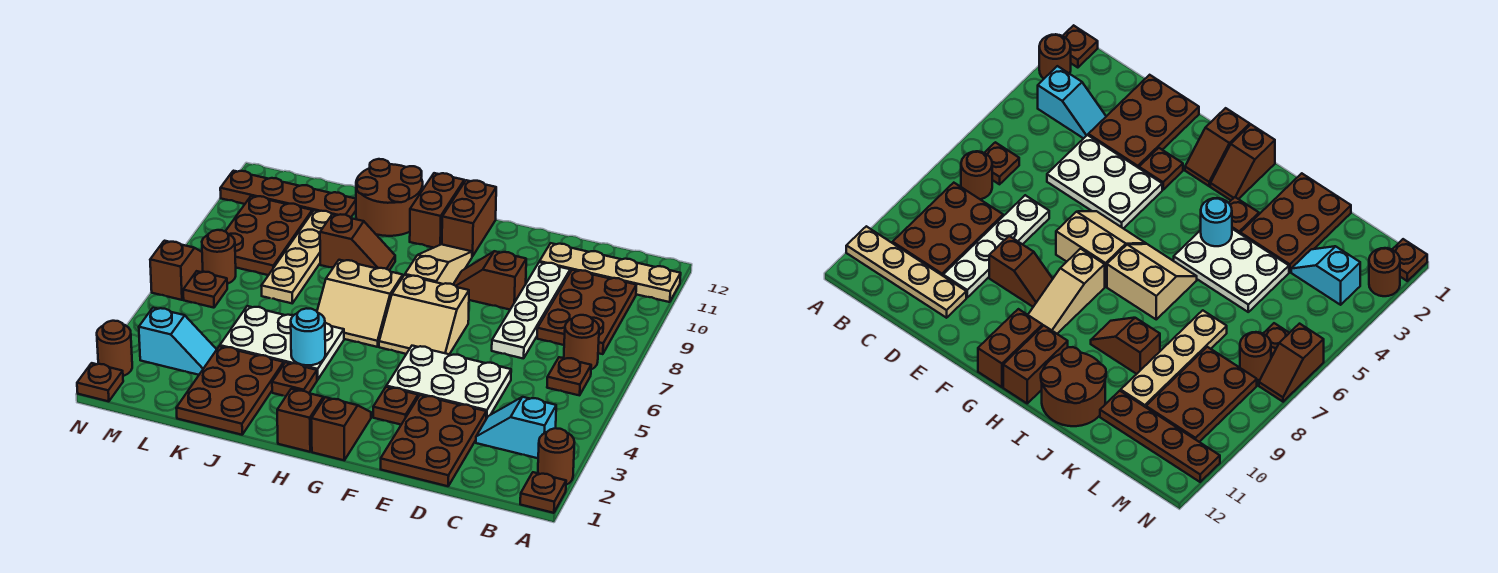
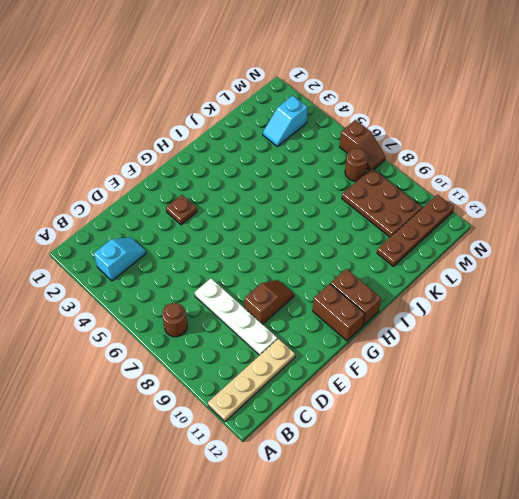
none -> brown plate A1 level 1
none -> brown round brick A2 level 1
none -> brown plate B6 level 1
none -> brown plate B8:C10 level 1

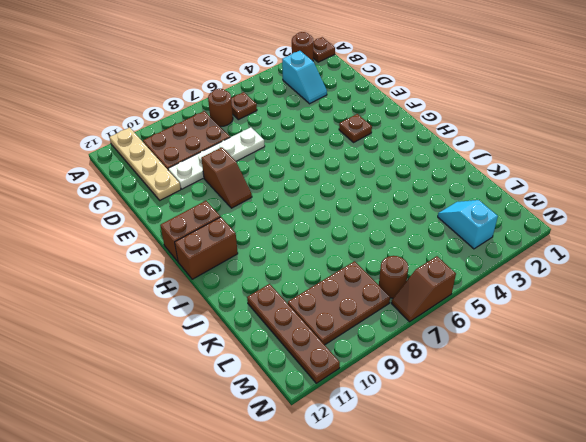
none -> brown plate D1:E3 level 1
none -> white plate D4:F5 level 1
none -> tan slope F6:G7 level 1 top 7
none -> brown slope G1:G2 level 1 top 1

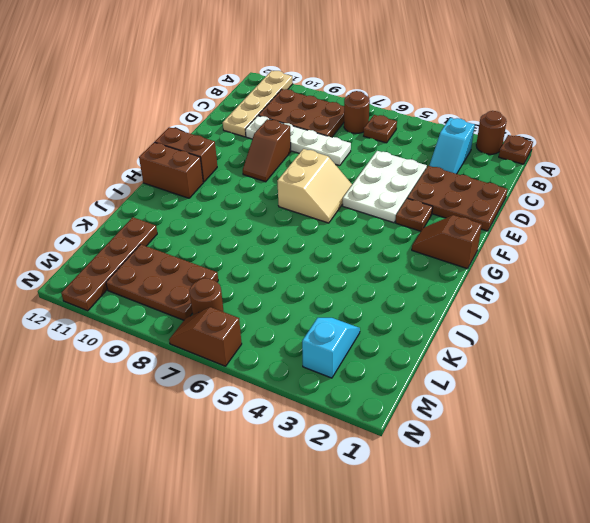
none -> tan slope G8:G10 level 1 top 8
none -> brown slope H1:H2 level 1 top 1
none -> tan slope H6:I7 level 1 top 7
none -> brown plate I3 level 1

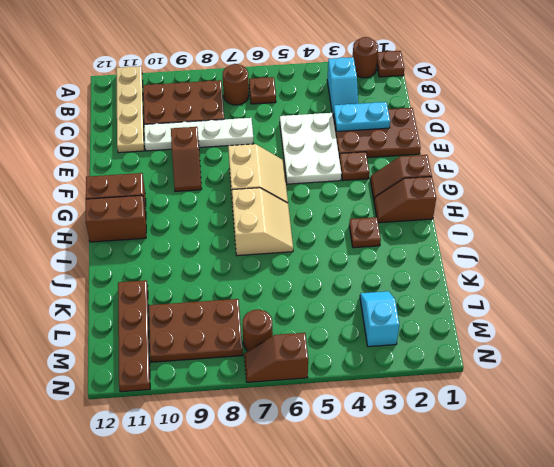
cyan plate D2:D3 level 2 -> none
none -> tan slope G8:G10 level 1 top 8
none -> white plate I4:K5 level 1
none -> brown slope I9:J9 level 1 top J
none -> brown round brick I11:J12 level 1

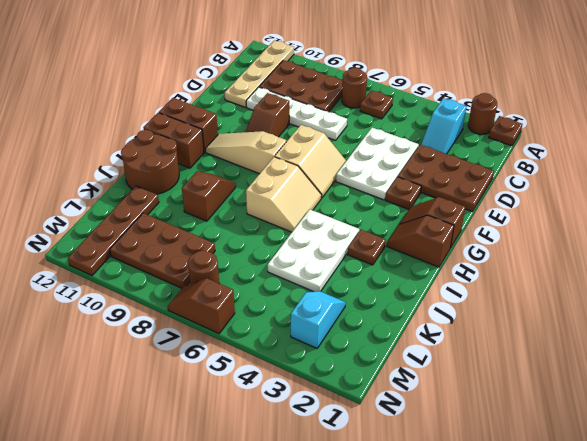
none -> brown plate J1:K3 level 1
none -> tan plate K7:K10 level 1
none -> brown plate M6 level 1
none -> brown plate N1 level 1

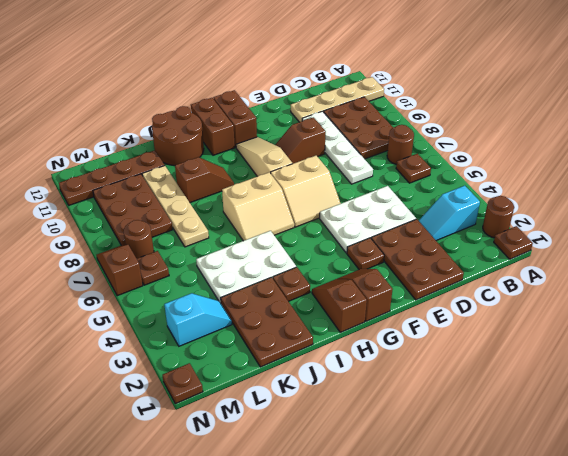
none -> brown round brick N2 level 1
none -> cyan round brick I4 level 2

